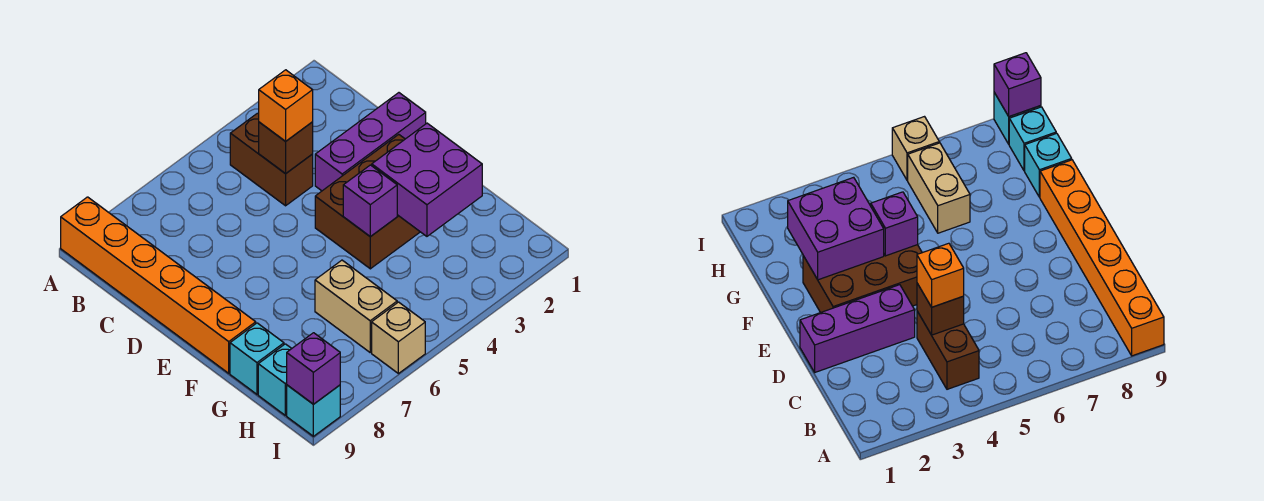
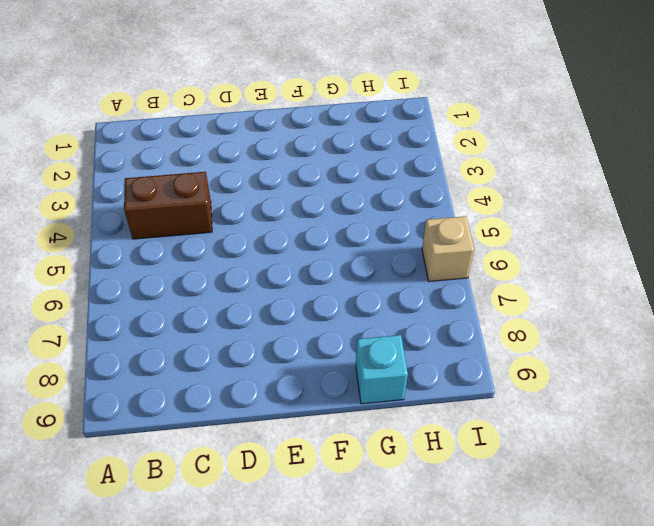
none -> orange brick A9:F9 level 1
none -> purple brick D1:D3 level 1
none -> brown brick E2:F4 level 1

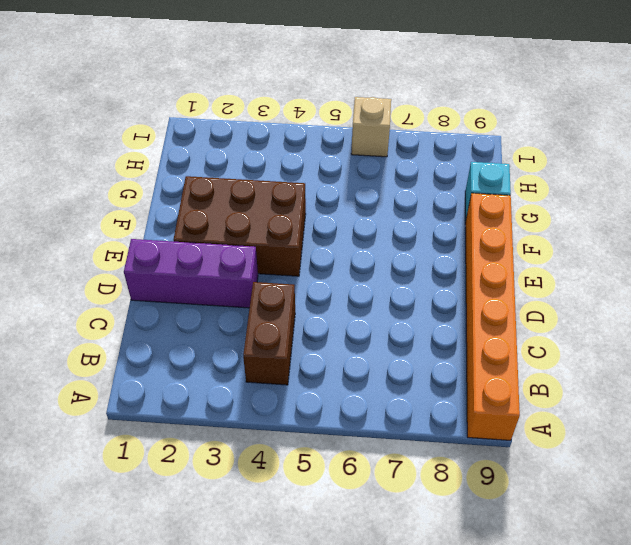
none -> tan brick G6:H6 level 1
none -> cyan brick H9 level 1
none -> cyan brick I9 level 1

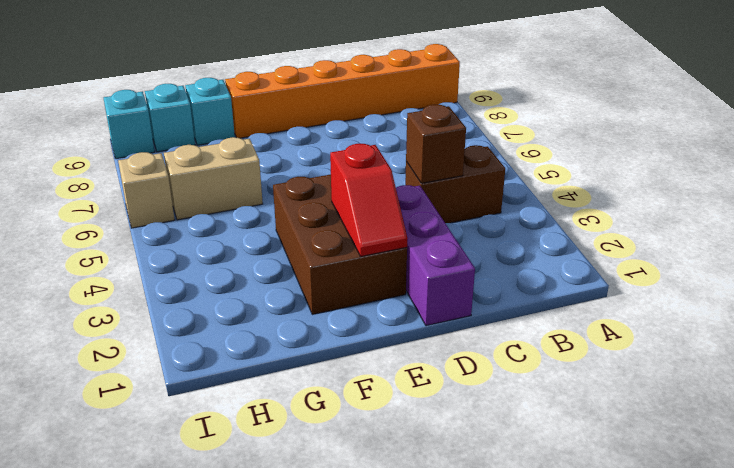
red slope E2:E3 level 2 top 3 -> none
none -> purple brick F2:G3 level 2
none -> purple brick F4 level 2
none -> purple brick I9 level 2

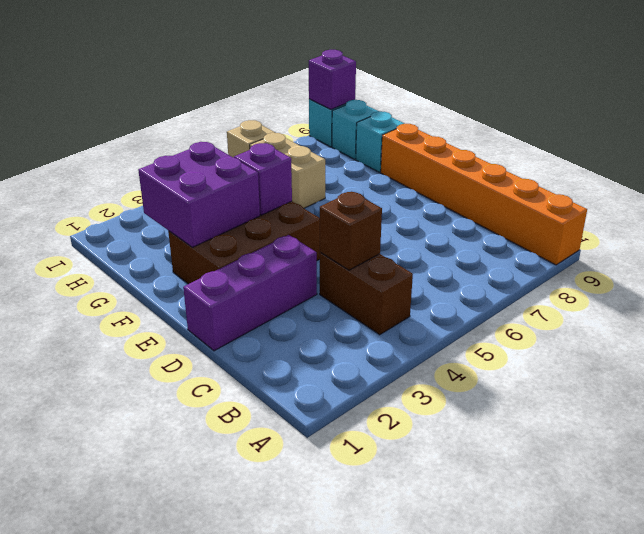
none -> orange brick C4 level 3

